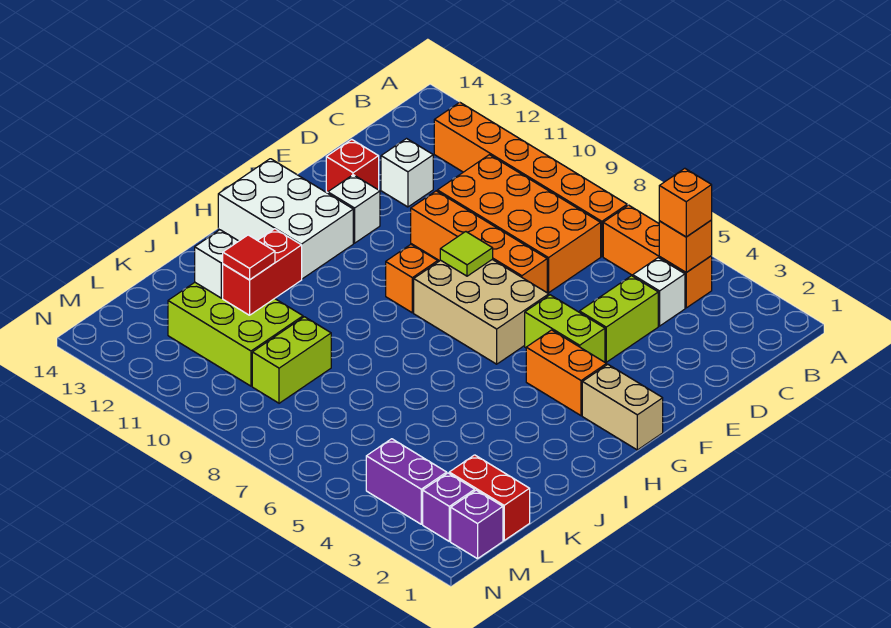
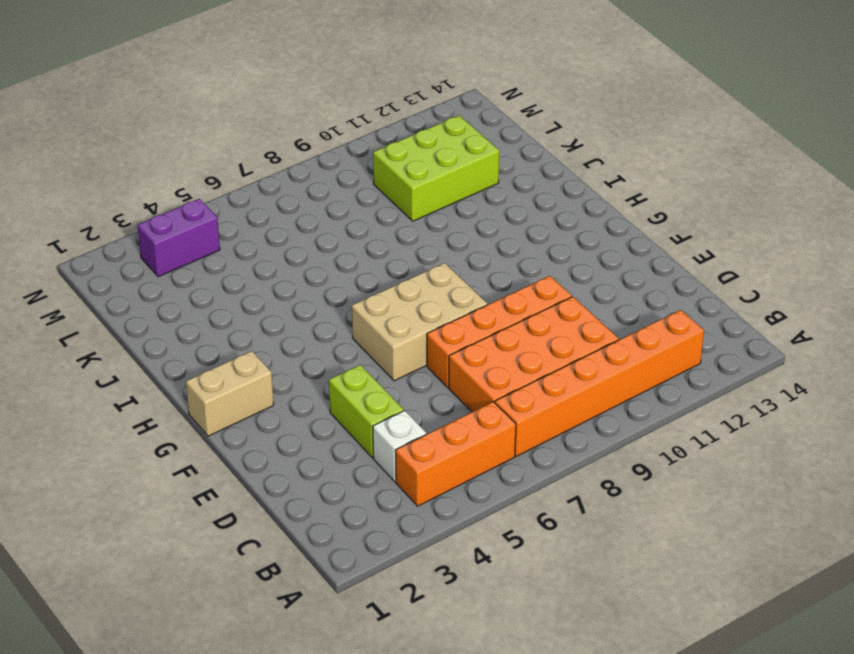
none -> white brick D12 level 1
none -> red brick E13 level 1
none -> lime brick F4:F5 level 1

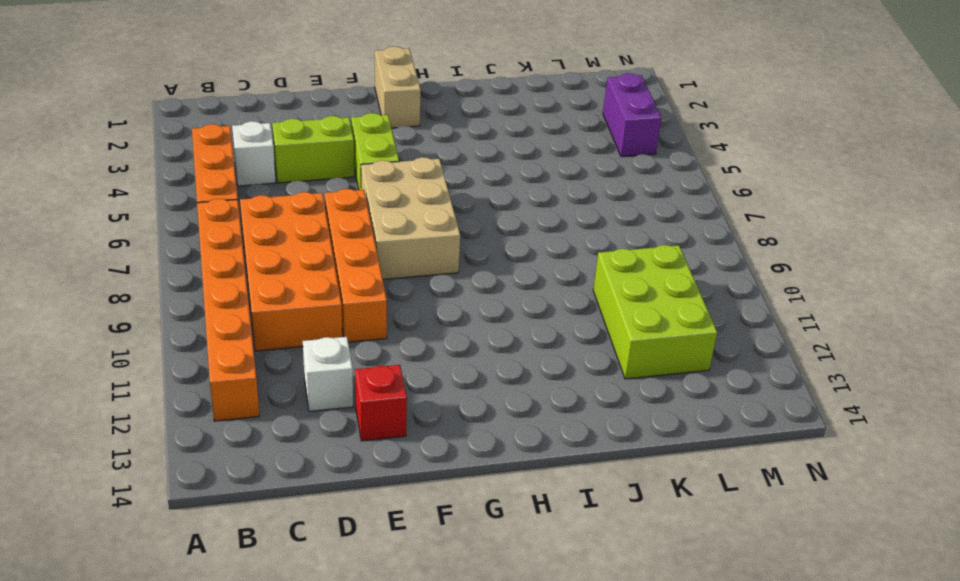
none -> white brick F12 level 1
none -> orange brick G3:G4 level 1
none -> orange brick G9 level 1

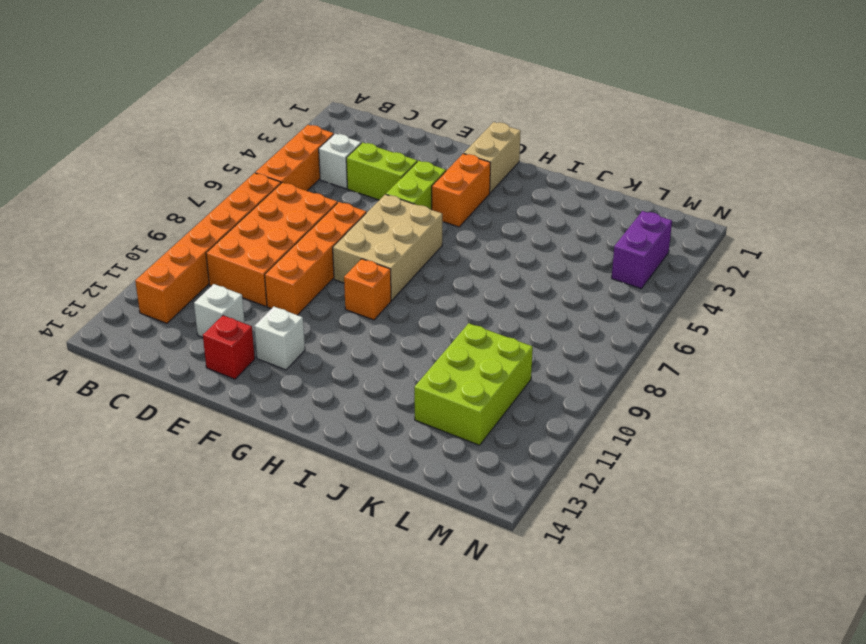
none -> white brick G12:H14 level 1
none -> lime brick K9:L9 level 1
none -> red brick L1:L2 level 1

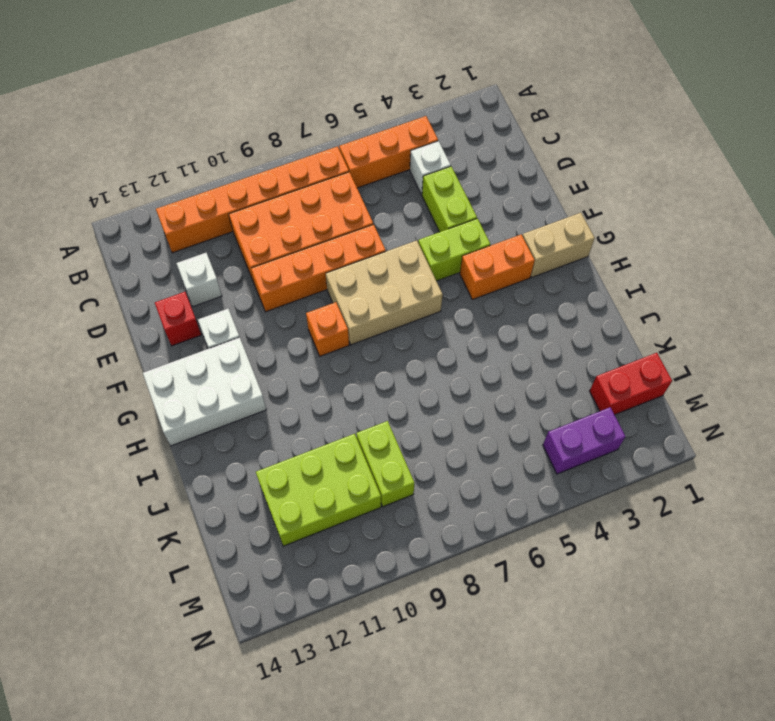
none -> purple brick M1 level 1
none -> purple brick M2 level 1
none -> orange brick B4 level 2

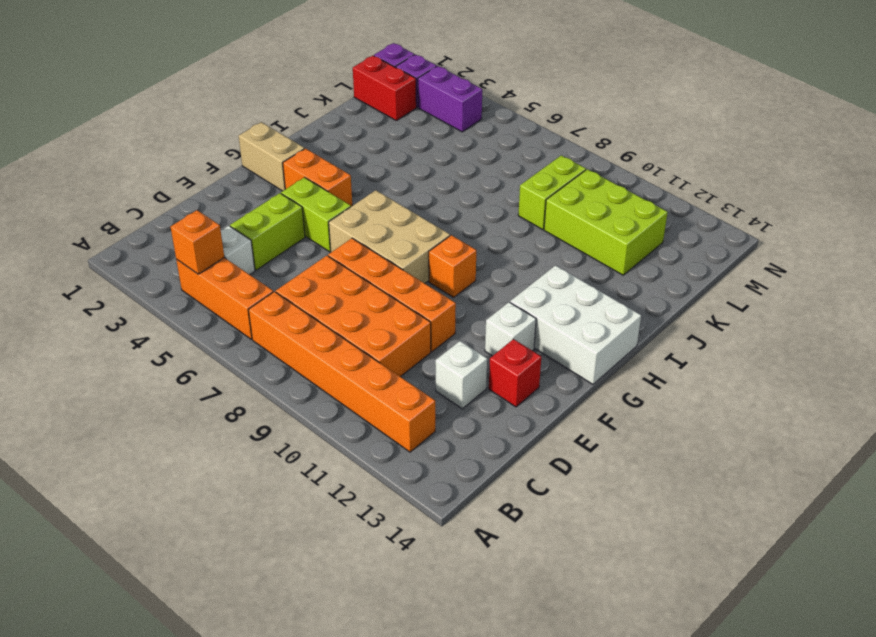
none -> lime tile F8 level 2
none -> red brick J11:K11 level 2
none -> white brick K12 level 2

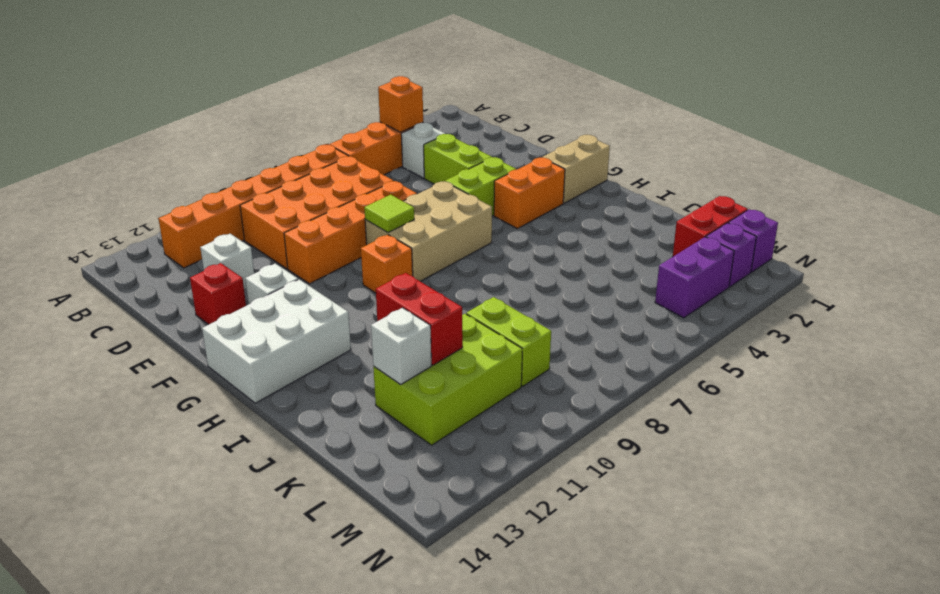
none -> orange brick B4 level 3
none -> red tile K11 level 3

